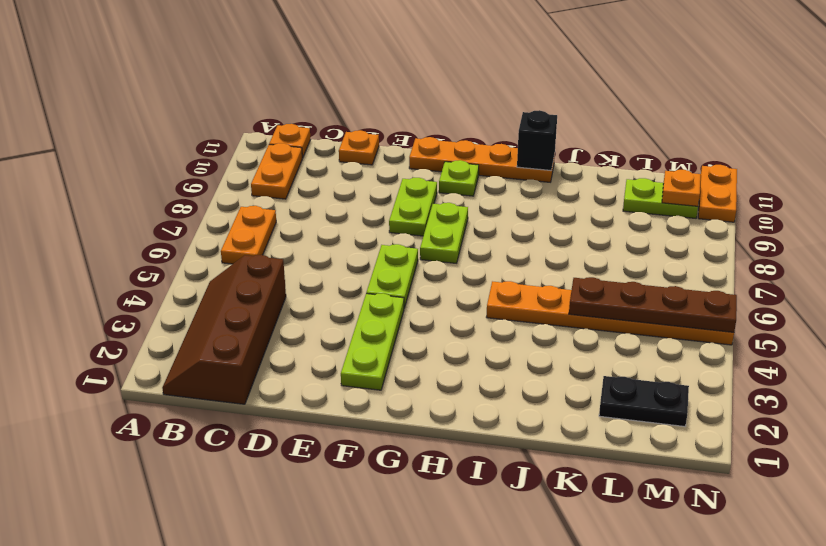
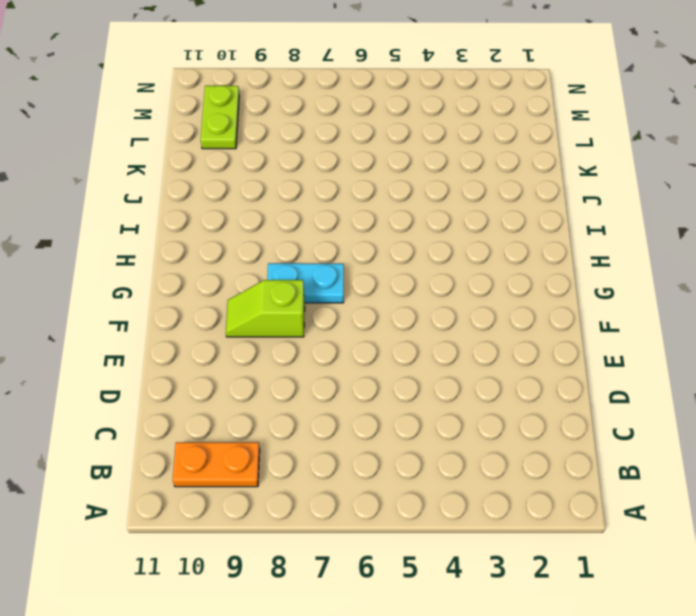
lime slope F8:F9 level 1 top 8 -> lime plate F8:F9 level 1
cyan plate G7:G8 level 1 -> lime plate G7:G8 level 1
none -> brown slope B1:C4 level 1 top C
none -> orange plate B6:B7 level 1
none -> orange plate B11 level 1

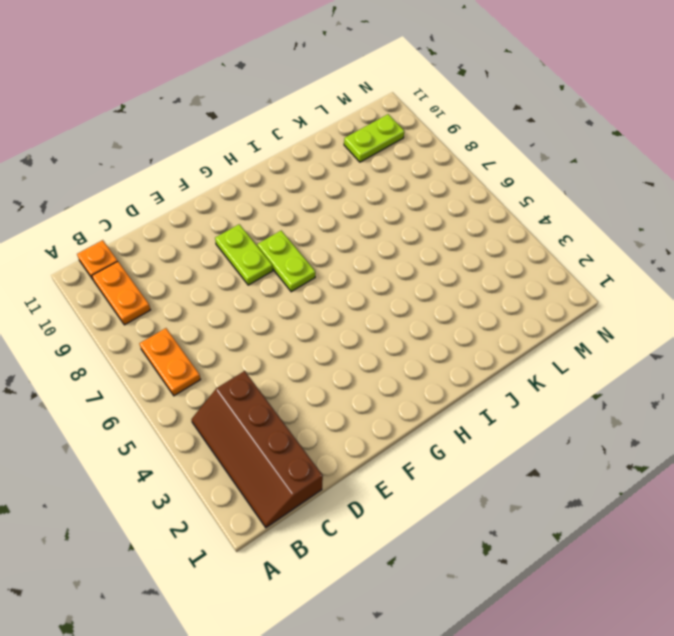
none -> orange plate D11 level 1
none -> lime plate F2:F4 level 1
none -> lime plate F5:F6 level 1

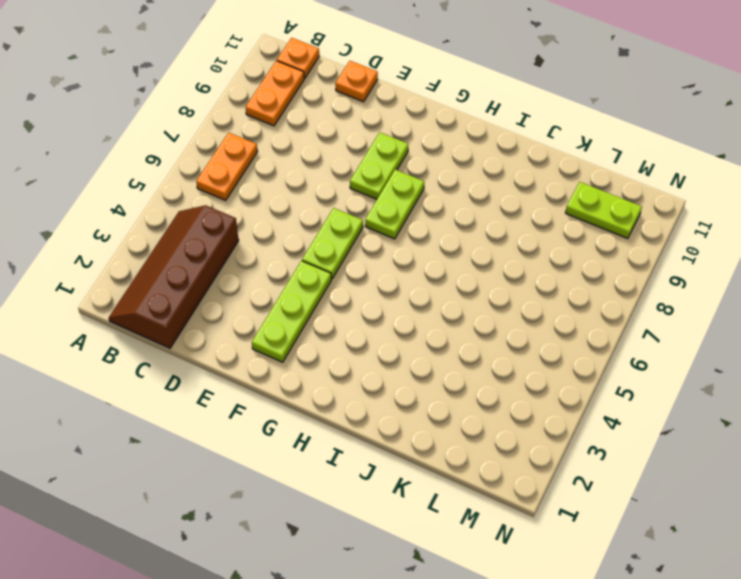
none -> orange plate F11:I11 level 1
none -> lime plate G10 level 1
none -> orange plate I5:N5 level 1

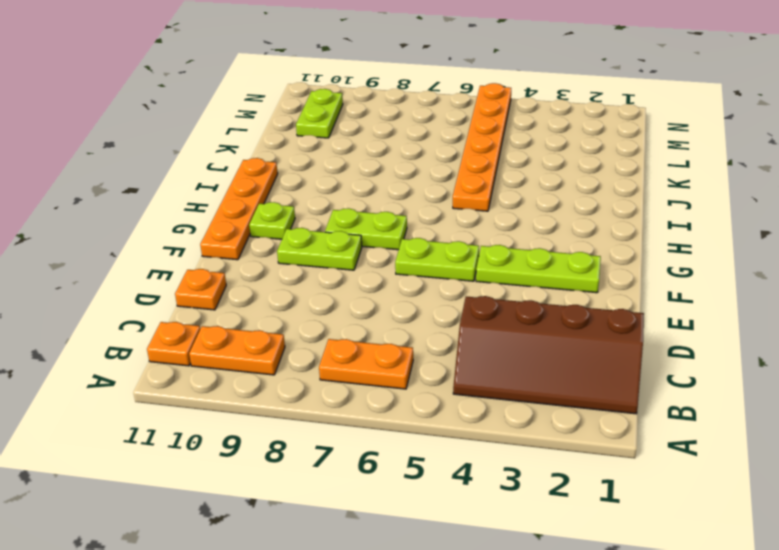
none -> black plate L2:M2 level 1
none -> orange plate N10:N11 level 1
none -> black brick I11 level 2

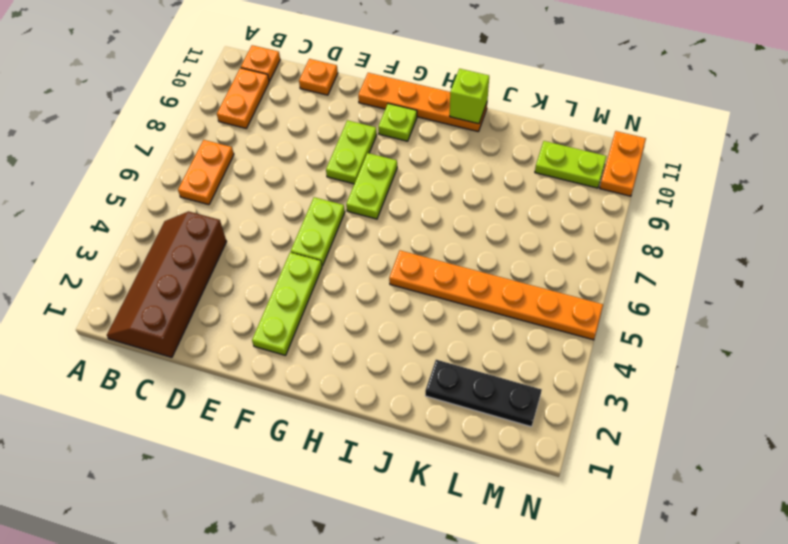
lime brick I11 level 2 -> black brick I11 level 2
black plate K2:M2 level 1 -> black plate L2:M2 level 1
none -> brown plate K5:N5 level 2
none -> orange plate M10 level 2

